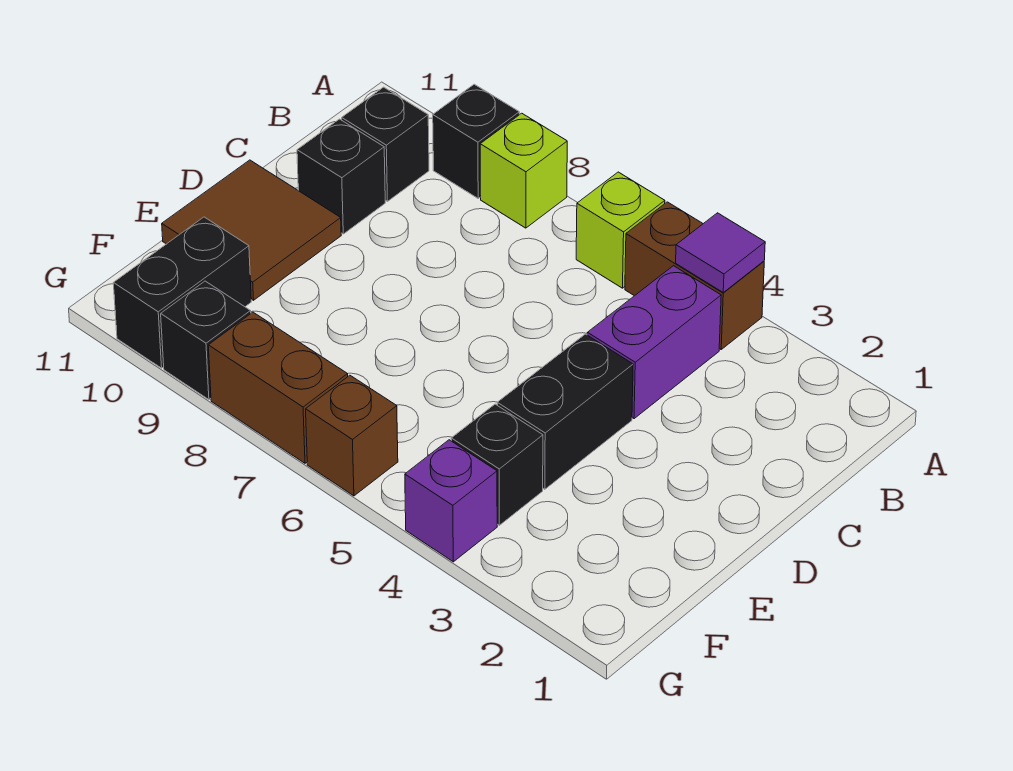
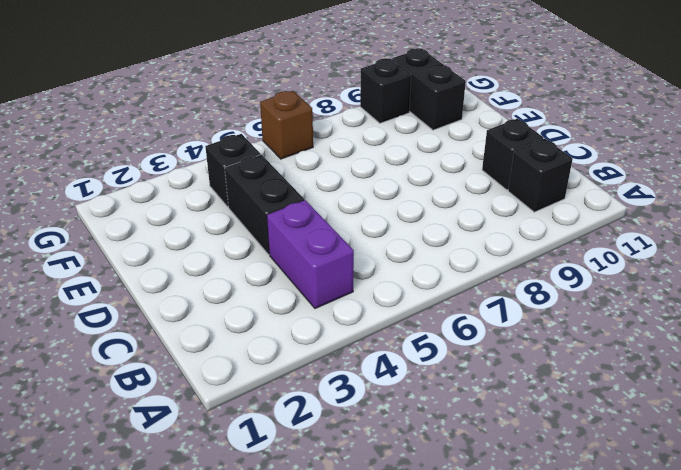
none -> brown brick A4:A5 level 1
none -> lime brick A6 level 1
none -> lime brick A8 level 1

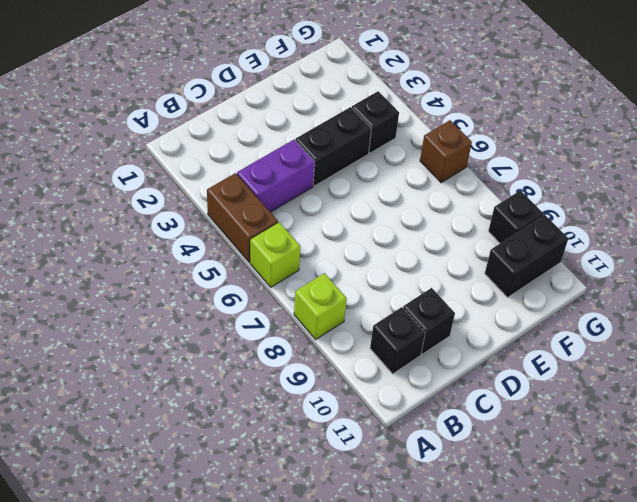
none -> black brick A9 level 1
none -> brown tile D10:E11 level 1
none -> purple brick G4 level 1

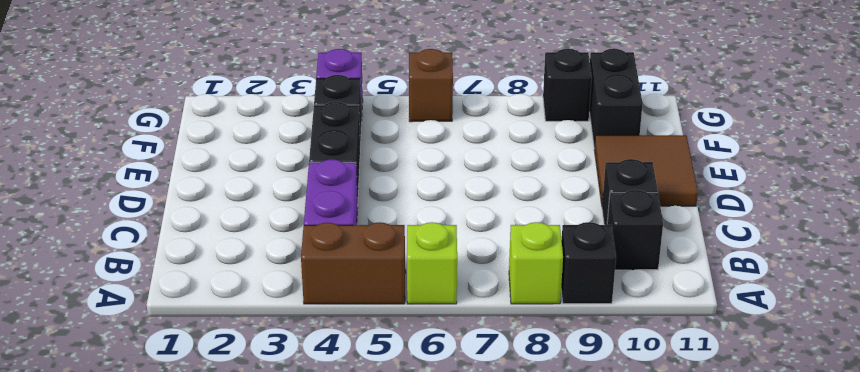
none -> brown brick G7:G8 level 1
none -> purple tile A4 level 2

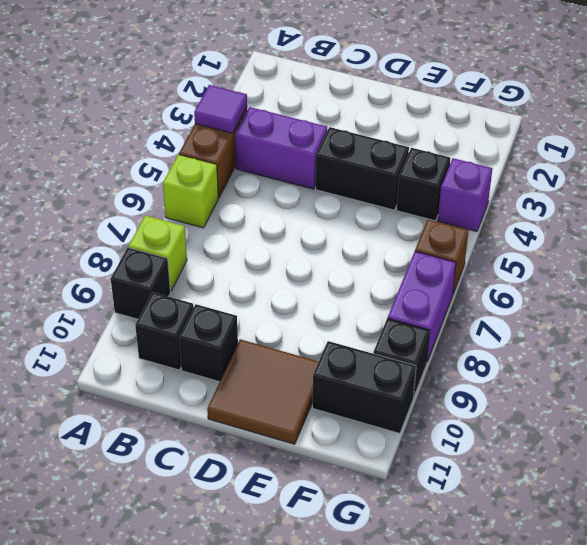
purple brick G7:G8 level 1 -> brown brick G7:G8 level 1

